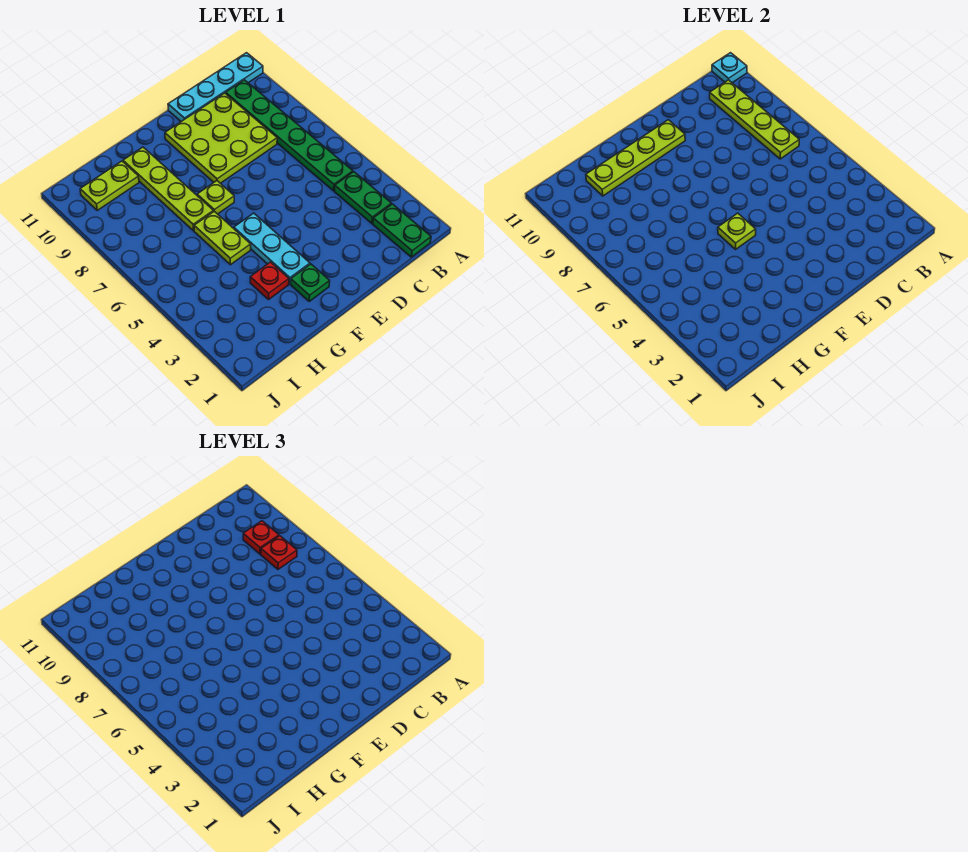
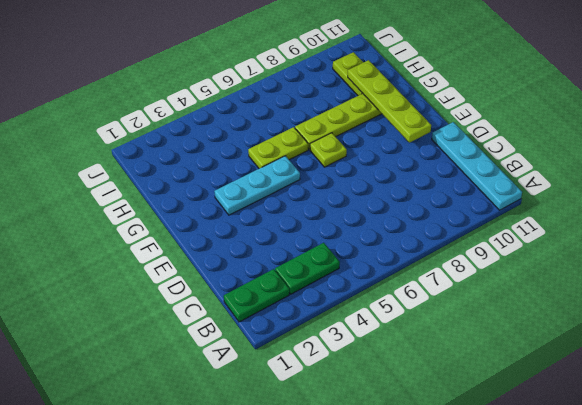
none -> green plate B5:B10 level 1
none -> lime plate C8:E10 level 1
none -> green plate F2 level 1

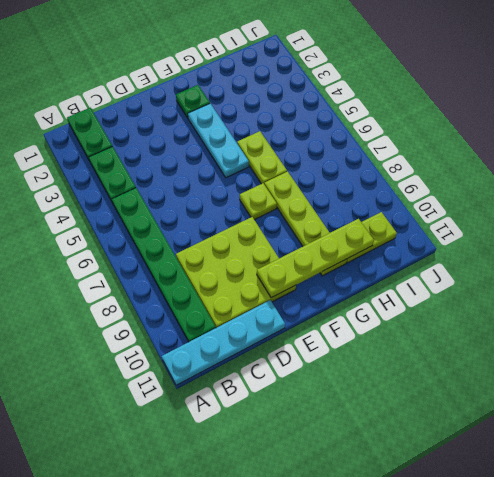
none -> red plate G3 level 1
none -> cyan plate A11 level 2
none -> lime plate B7:B10 level 2

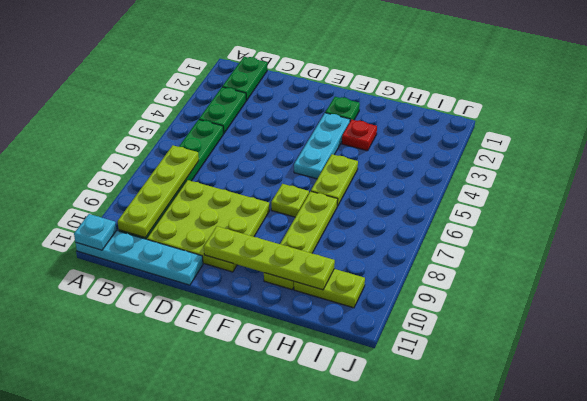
none -> lime plate F5 level 2
none -> red plate B8 level 3
none -> red plate B9 level 3

